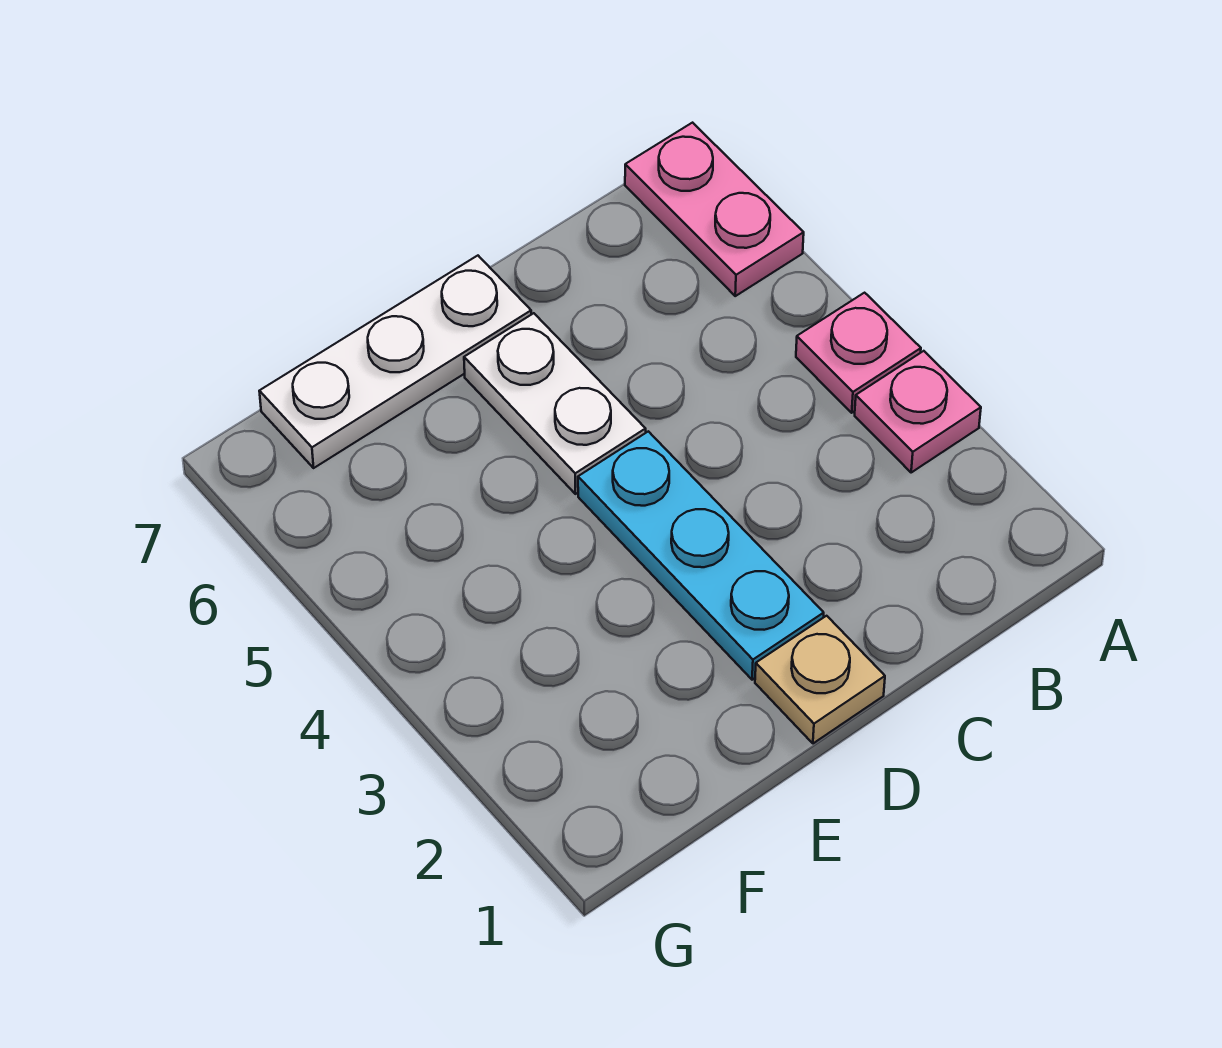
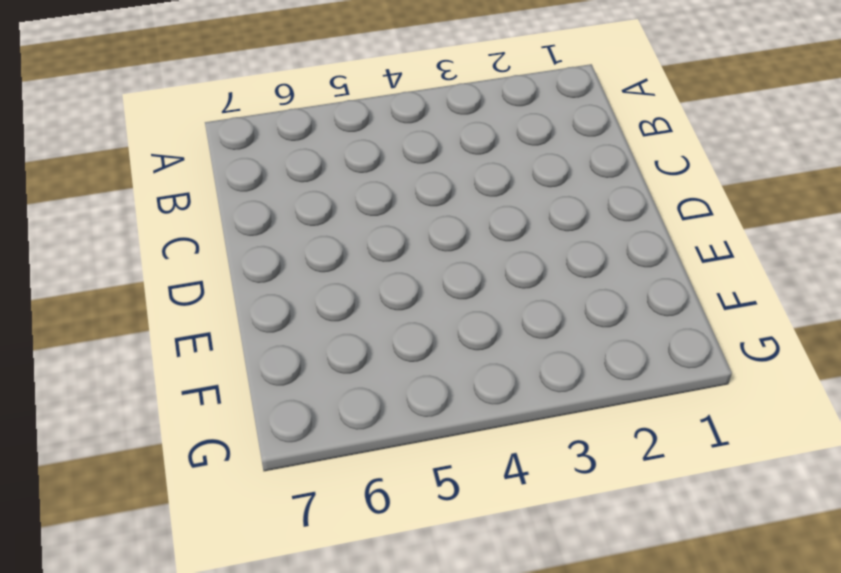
none -> pink plate A3 level 1
none -> pink plate A4 level 1

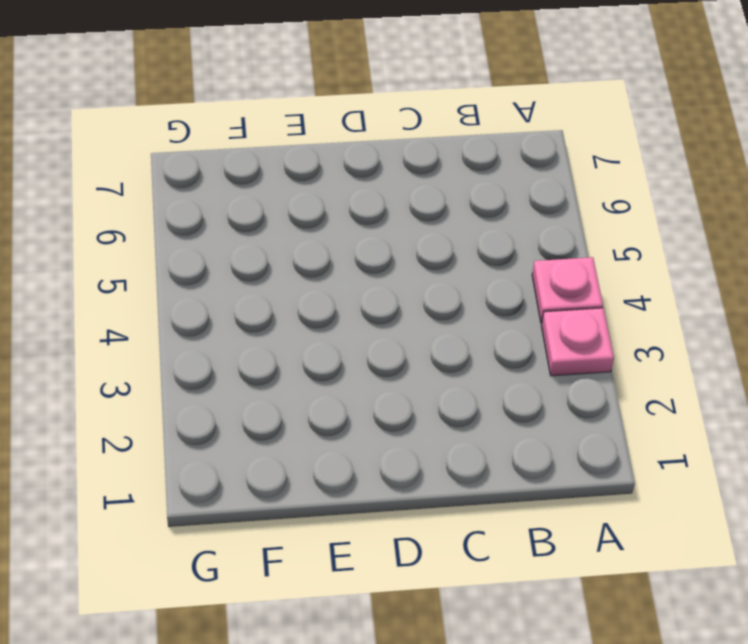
none -> pink plate A6:A7 level 1
none -> tan plate D1 level 1

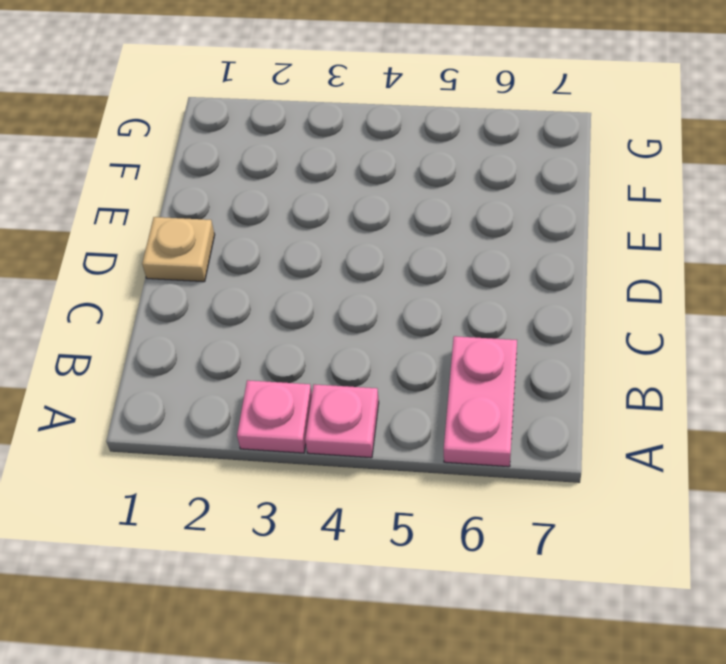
pink plate A6:B6 level 1 -> pink plate A6:A7 level 1
none -> cyan plate D2:D4 level 1
none -> white plate D5:D6 level 1

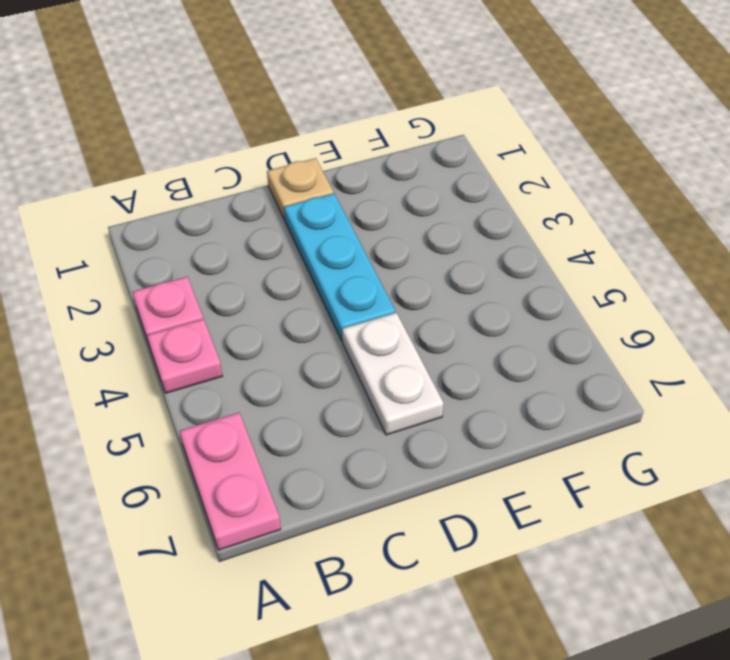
none -> white plate D7:F7 level 1

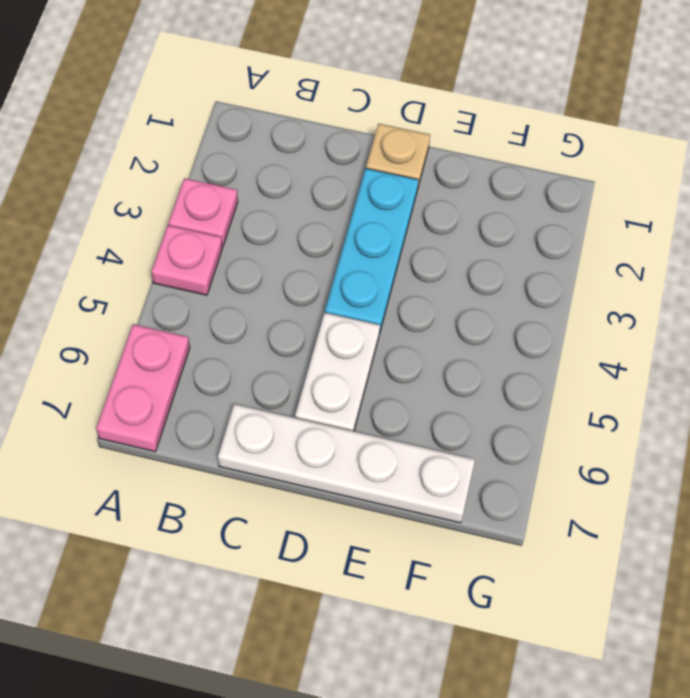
white plate C7:F7 level 1 -> white plate D7:F7 level 1

